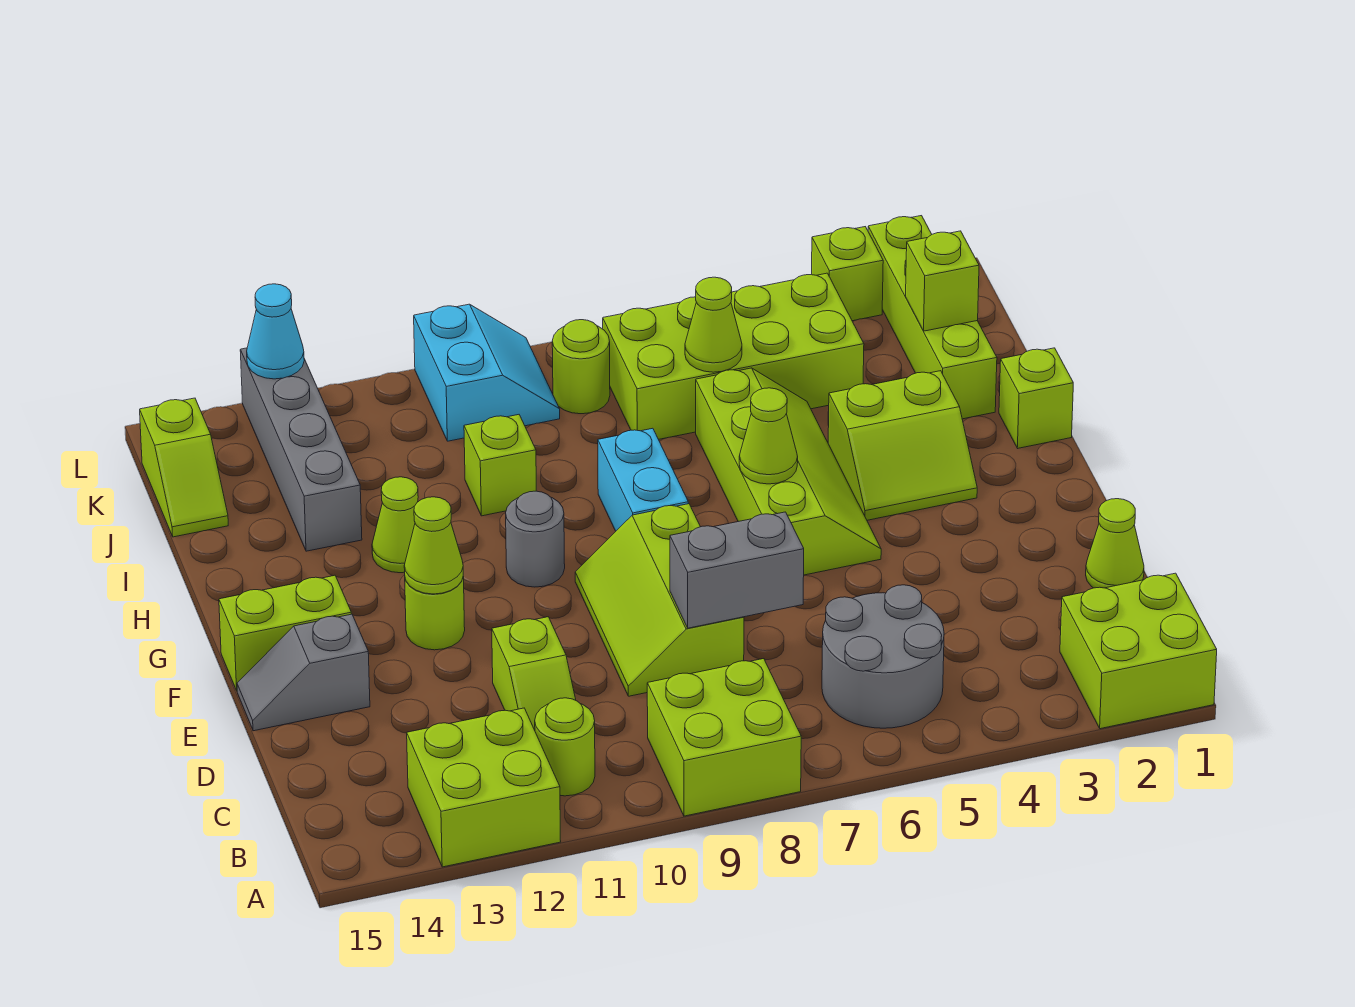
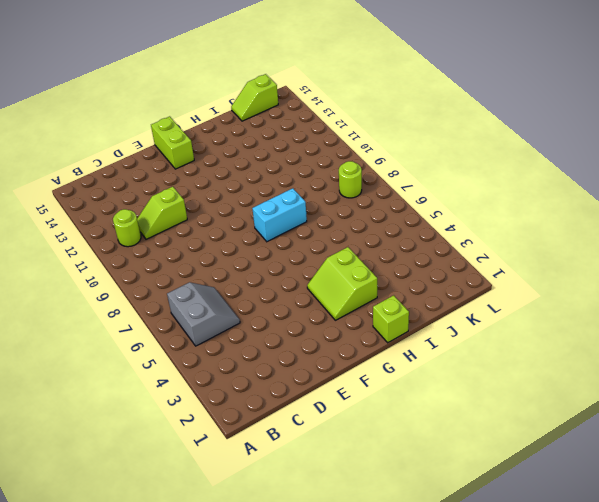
grey slope B5:C6 level 1 top B -> grey round brick B5:C6 level 1
none -> lime brick A1:B2 level 1
none -> lime brick A8:B9 level 1
none -> lime brick A12:B13 level 1
none -> lime cone D1 level 1

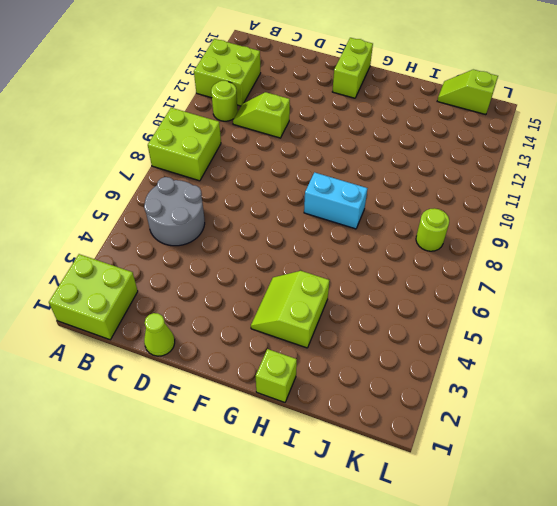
none -> lime slope D8:F9 level 1 top 8
none -> grey slope E14:E15 level 1 top 14
none -> lime slope F5:I6 level 1 top 6
none -> lime round brick F12 level 1

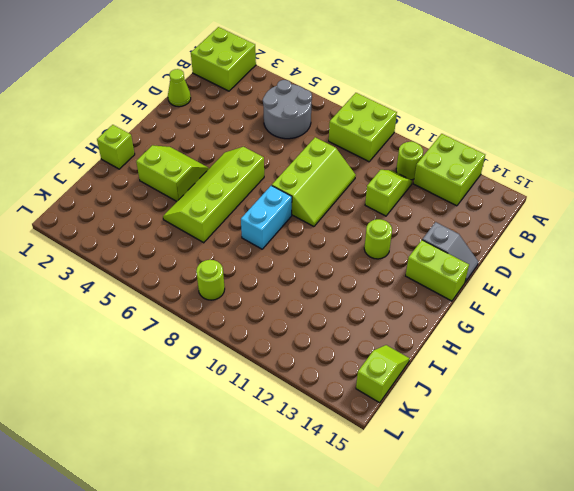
none -> grey round brick G10 level 1
none -> lime cone H12 level 1
none -> lime brick I2:L2 level 1
none -> lime brick I10 level 1

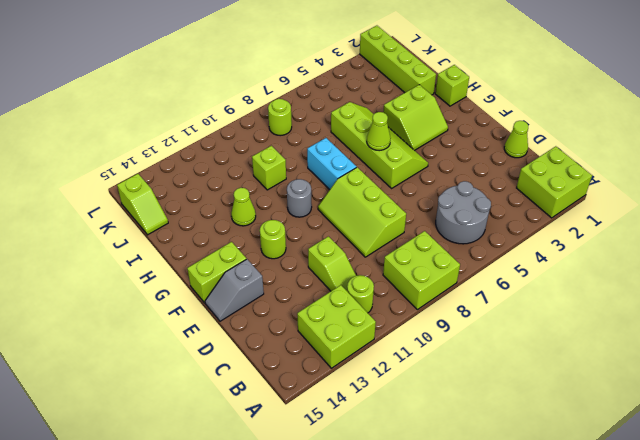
none -> grey brick I13:L13 level 1
none -> lime brick J4:K7 level 1
none -> cyan slope K9:L10 level 1 top 10
none -> lime brick L3 level 1

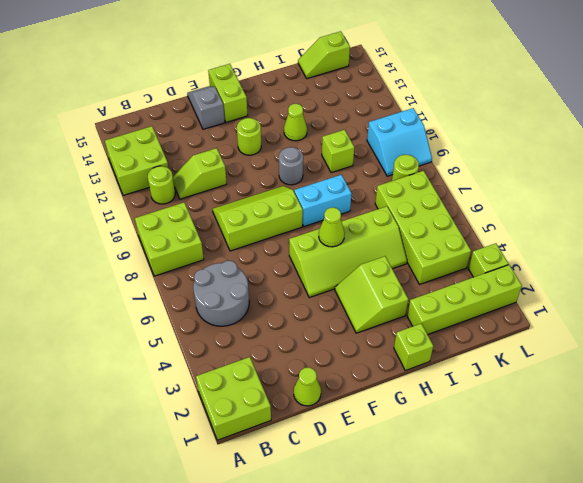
none -> grey brick I13:L13 level 1
none -> grey brick D7:D8 level 2
none -> lime cone F12 level 2
none -> lime brick J2 level 2

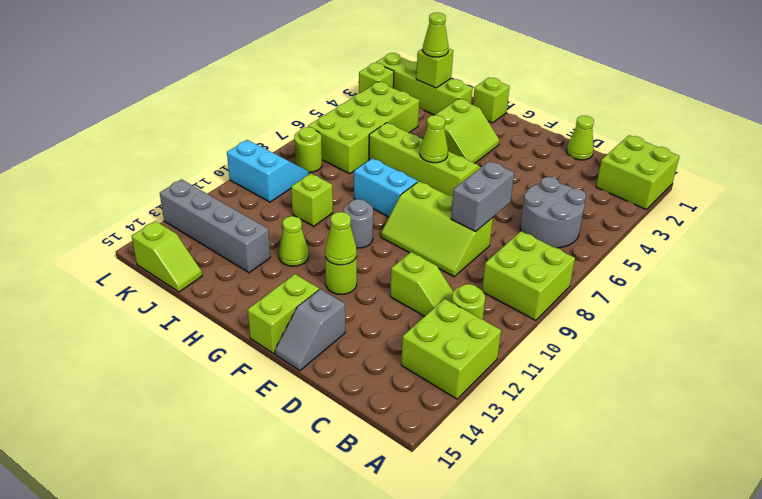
lime cone J2 level 3 -> lime cone J6 level 2
none -> cyan cone L13 level 2

